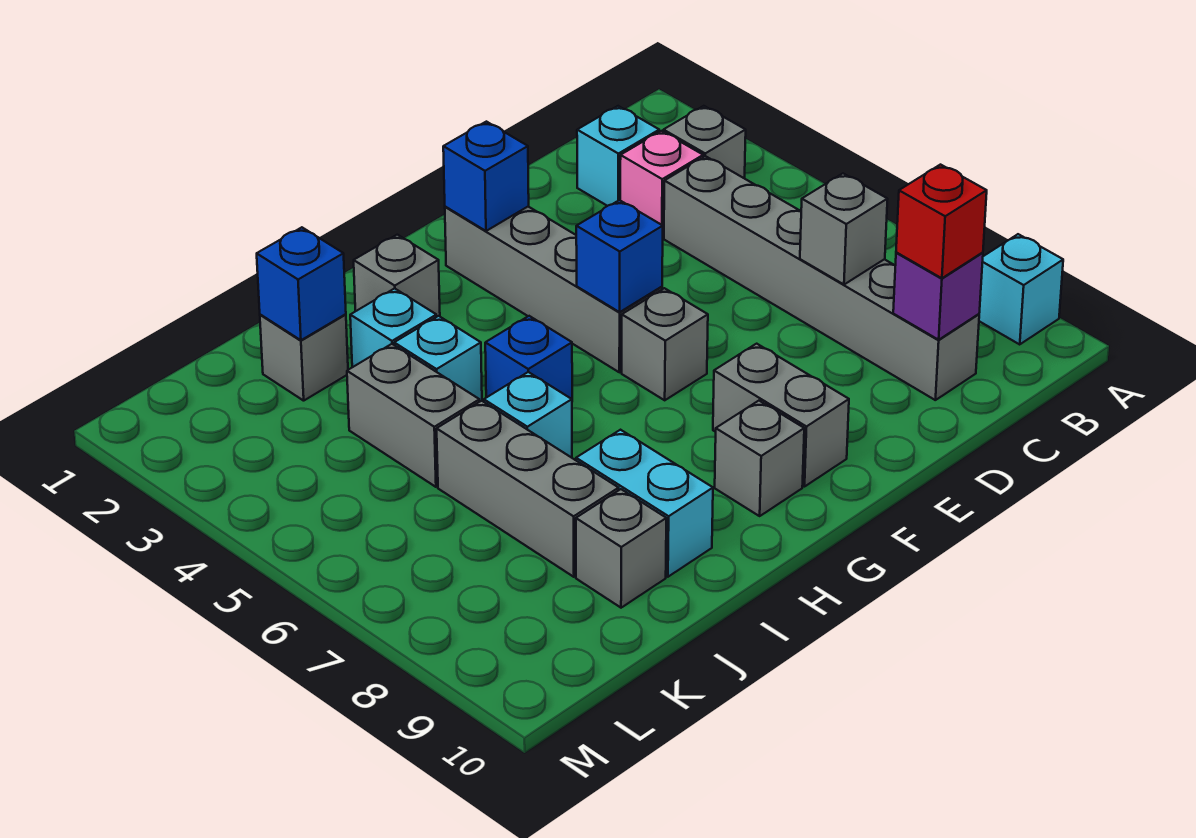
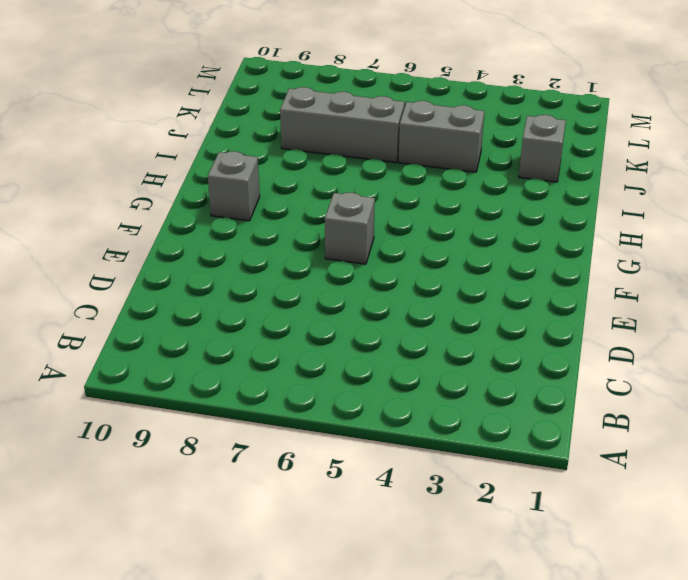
none -> cyan brick A9 level 1
none -> grey brick B3 level 1
none -> cyan brick C2 level 1

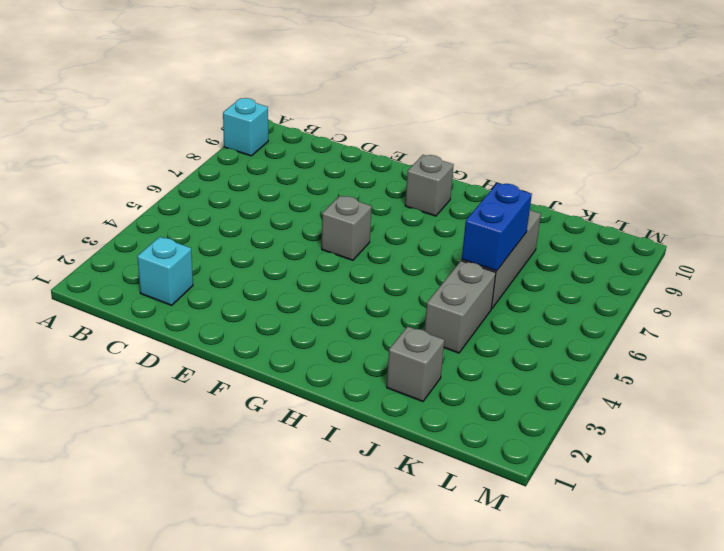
blue brick J6:J7 level 2 -> none
none -> grey brick B3 level 1
none -> pink brick C3 level 1
none -> grey brick C4:C9 level 1

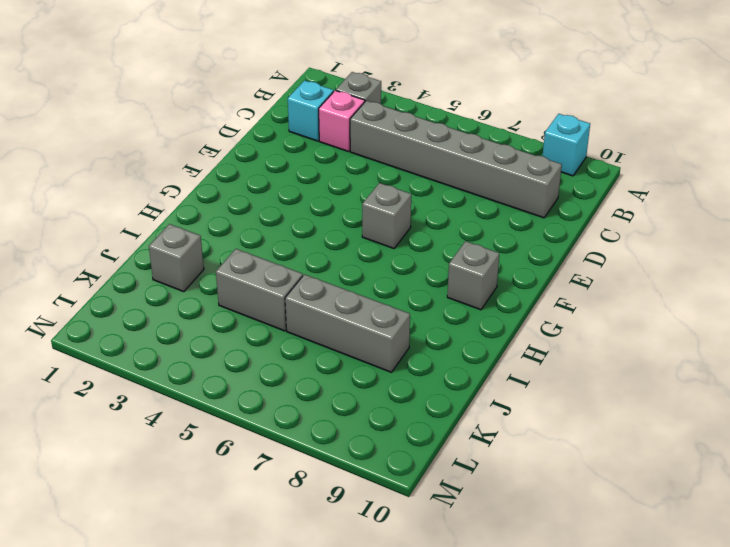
none -> grey brick F2:F5 level 1
none -> grey brick F8:F9 level 1
none -> grey brick H2 level 1

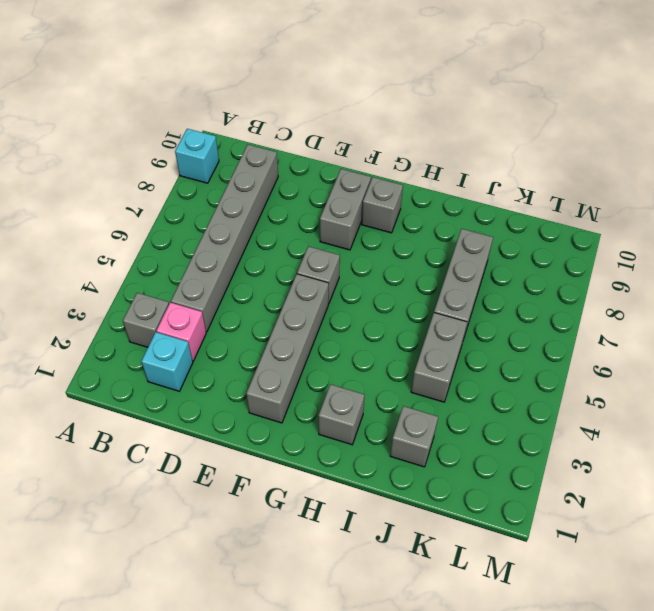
none -> blue brick H5 level 1
none -> cyan brick I3 level 1
none -> cyan brick I4 level 1

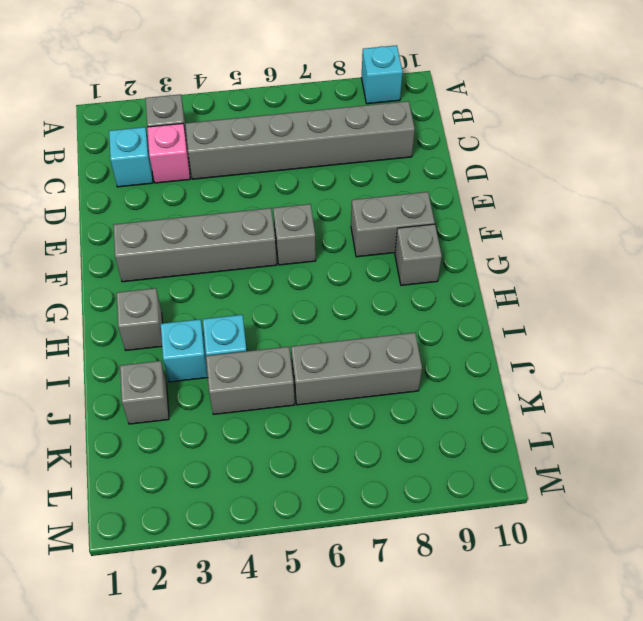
none -> blue brick H5 level 1
none -> cyan brick I6 level 1
none -> cyan brick I8:I9 level 1

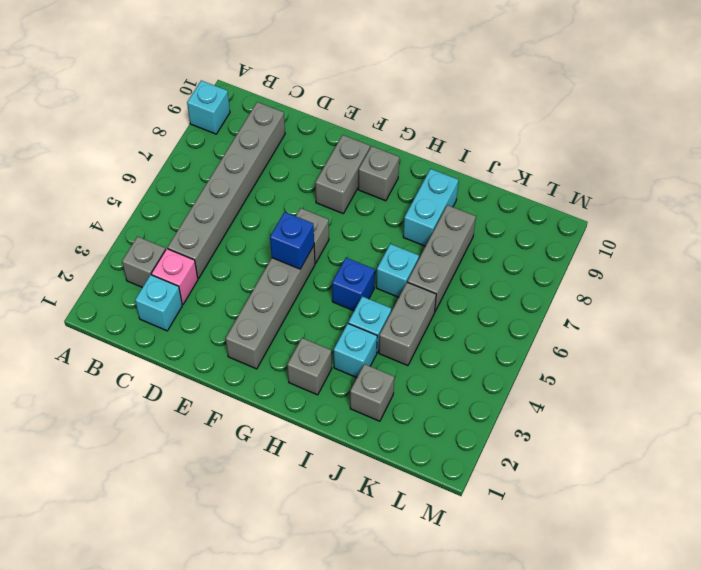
none -> grey brick J9 level 1
none -> grey brick C7 level 2
none -> purple brick C9 level 2

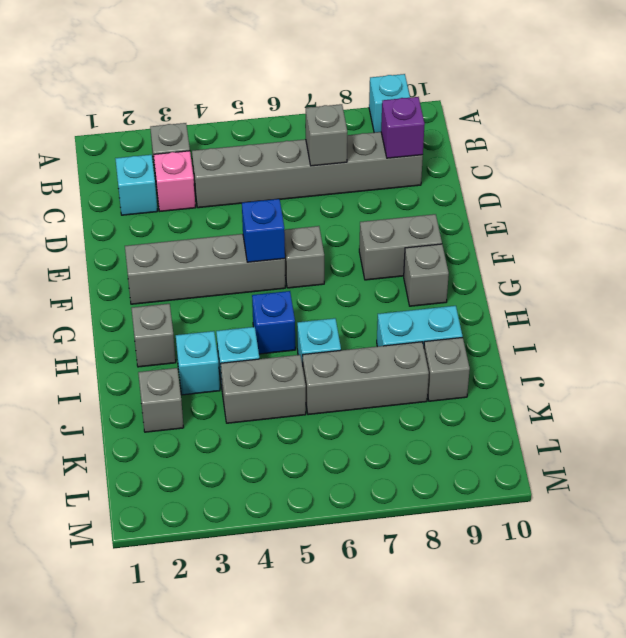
none -> blue brick F2 level 2
none -> blue brick J2 level 2
none -> red brick C9 level 3

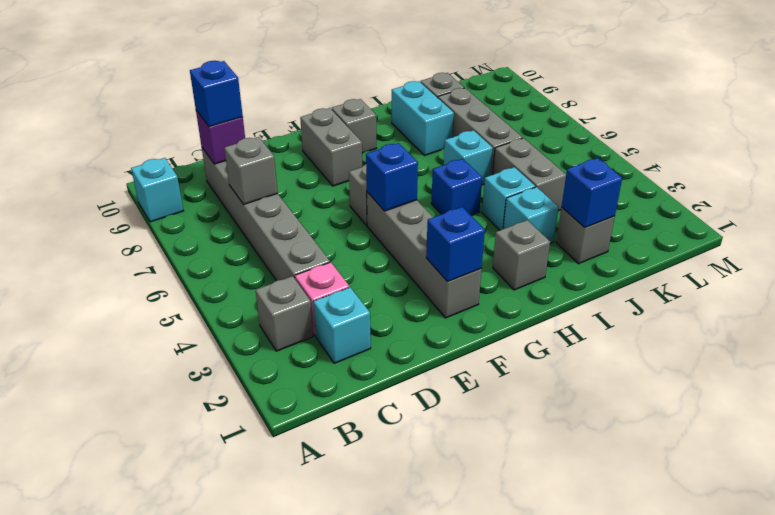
blue brick C9 level 3 -> red brick C9 level 3

